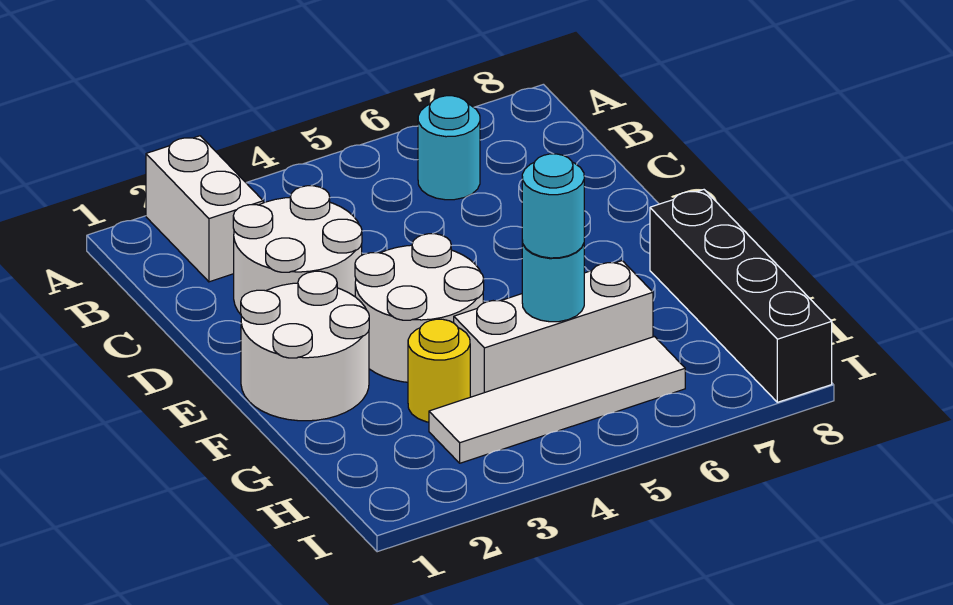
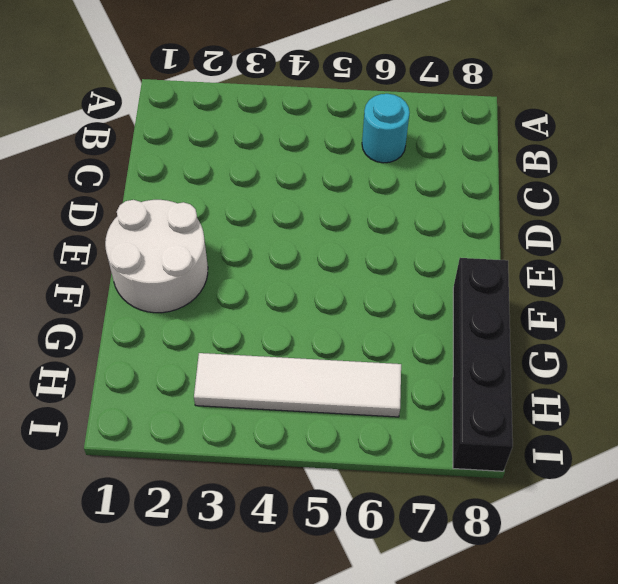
none -> white brick A2:B2 level 1
none -> white round brick C2:D3 level 1

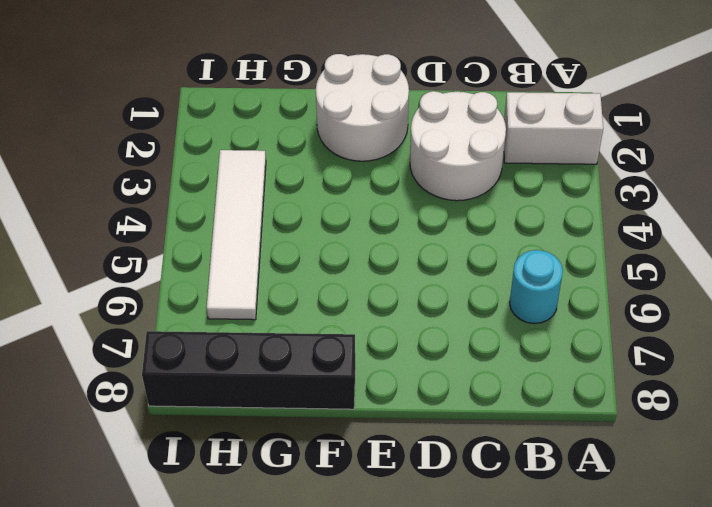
none -> white round brick E3:F4 level 1
none -> yellow round brick G3 level 1

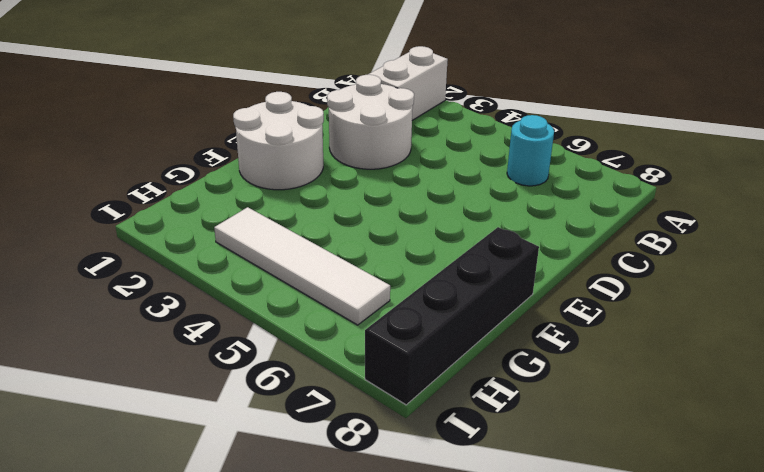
none -> white round brick E3:F4 level 1
none -> yellow round brick G3 level 1

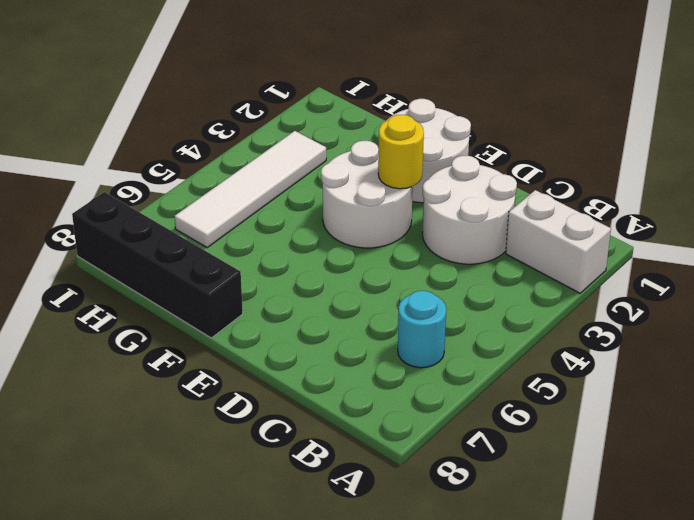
yellow round brick E3 level 2 -> yellow round brick G3 level 1
none -> white brick G4:G6 level 1
none -> cyan round brick G5 level 2

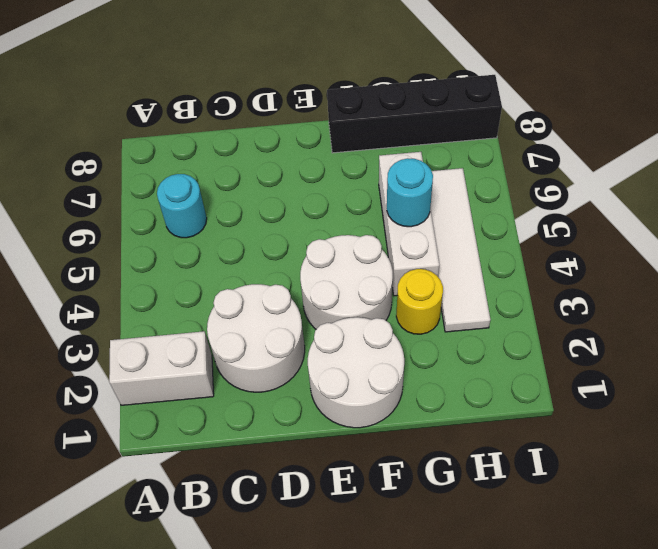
none -> cyan round brick G5 level 3

